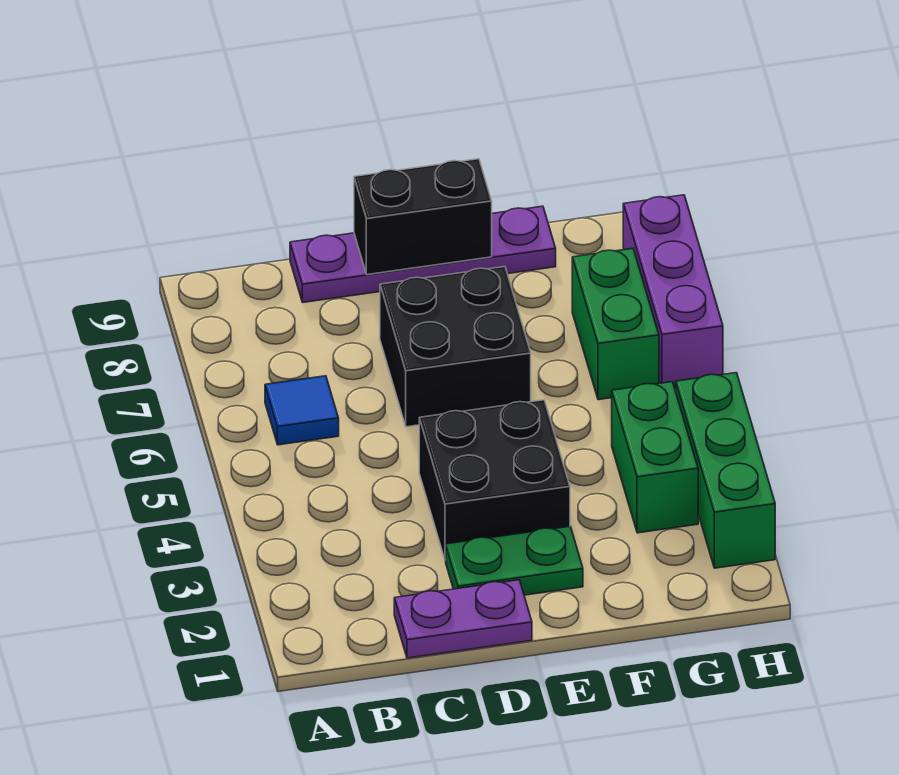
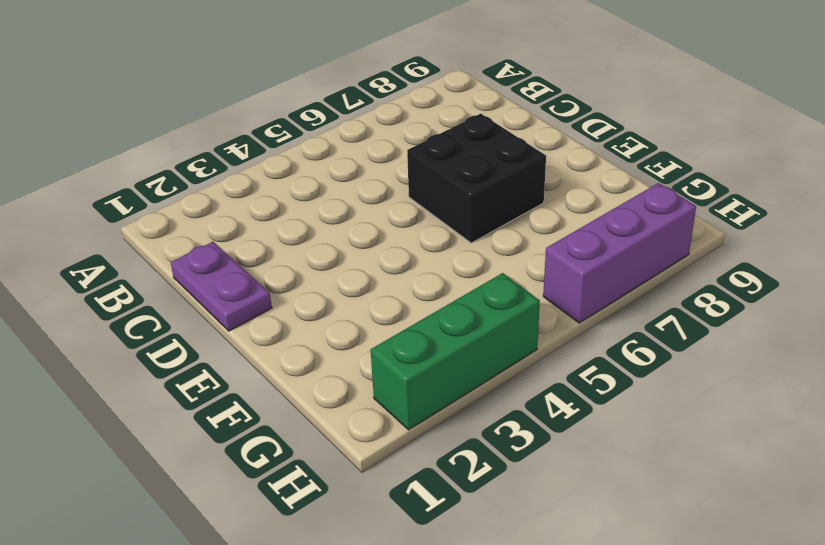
none -> blue tile B6 level 1
none -> purple plate C9:F9 level 1

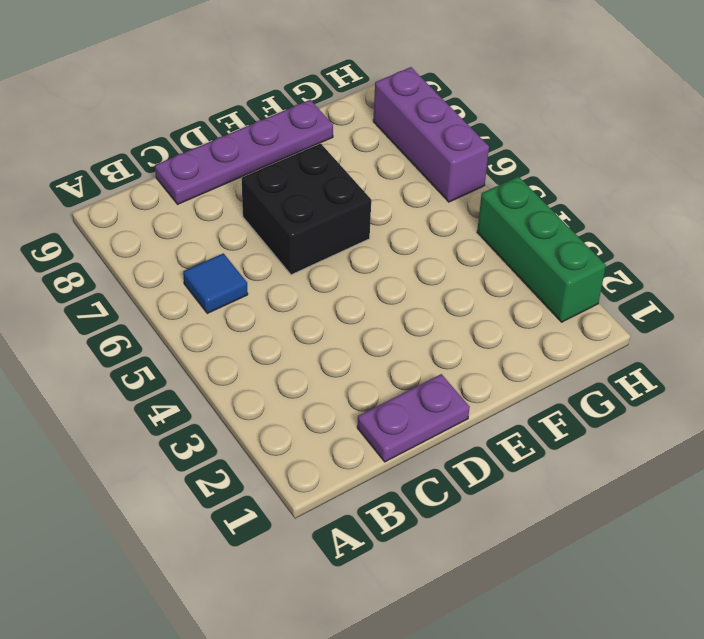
none -> green plate D2:E2 level 1
none -> black brick D3:E4 level 1

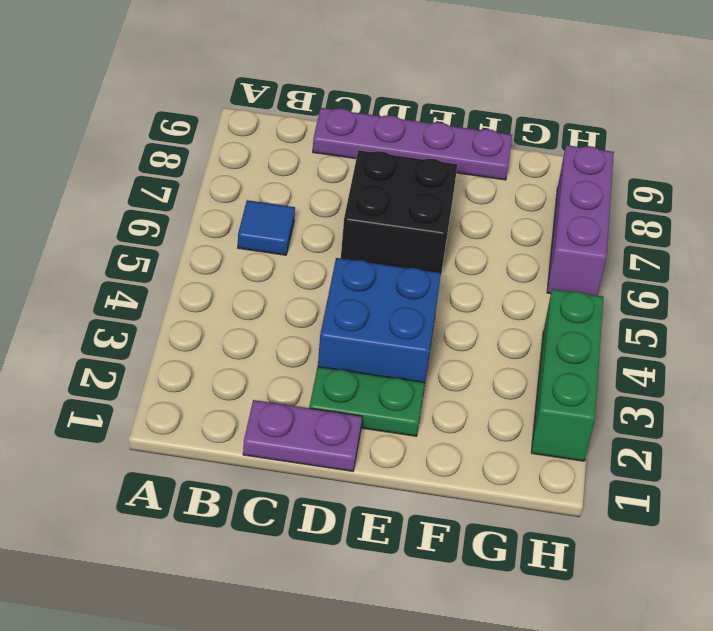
blue brick D3:E4 level 1 -> black brick D3:E4 level 1
none -> green brick G3:G4 level 1
none -> green brick G6:G7 level 1

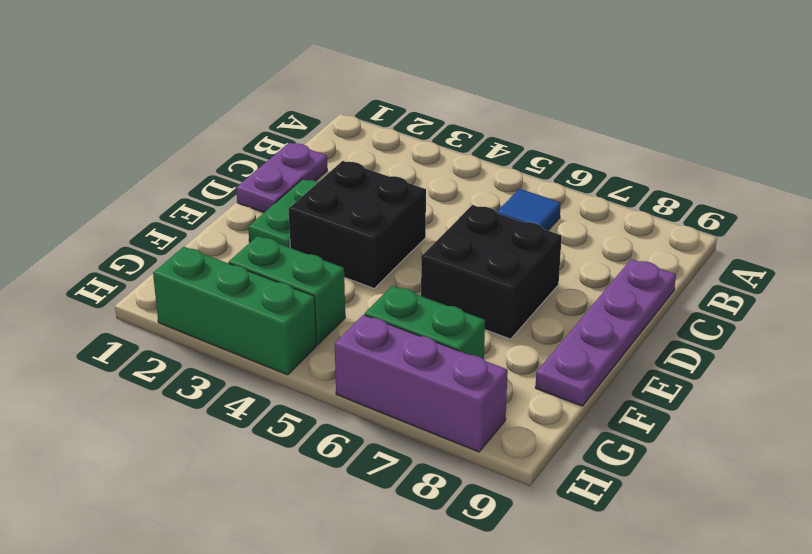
none -> black brick D9:E9 level 2

